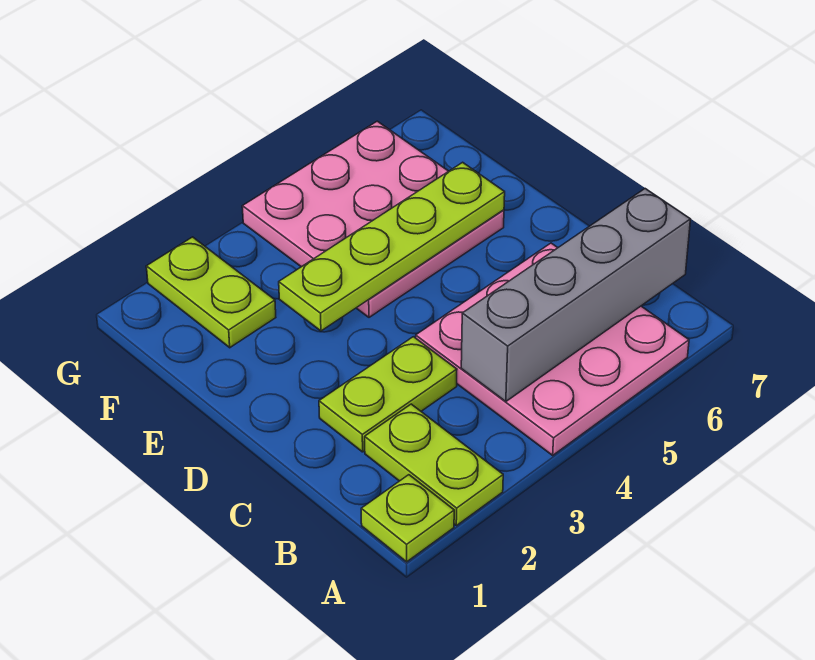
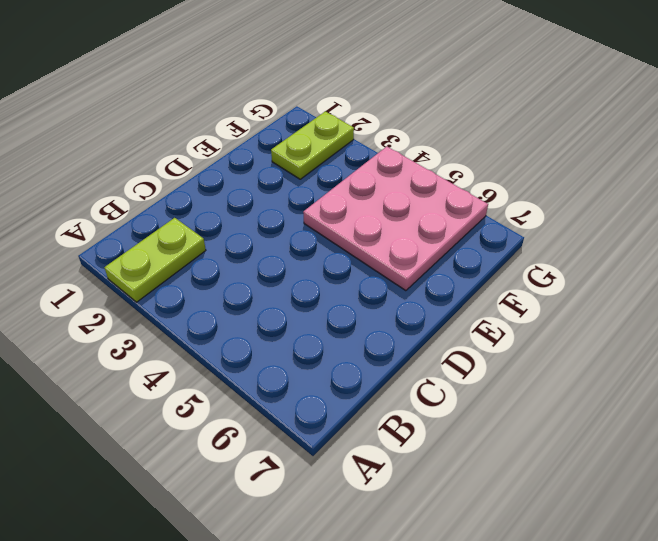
none -> lime plate A1 level 1
none -> pink plate A4:C6 level 1

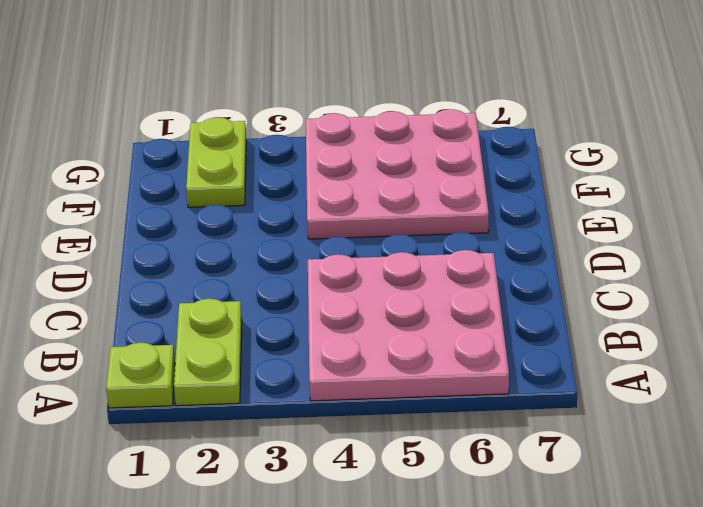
none -> lime plate C2:C3 level 1
none -> grey brick B4:B7 level 2

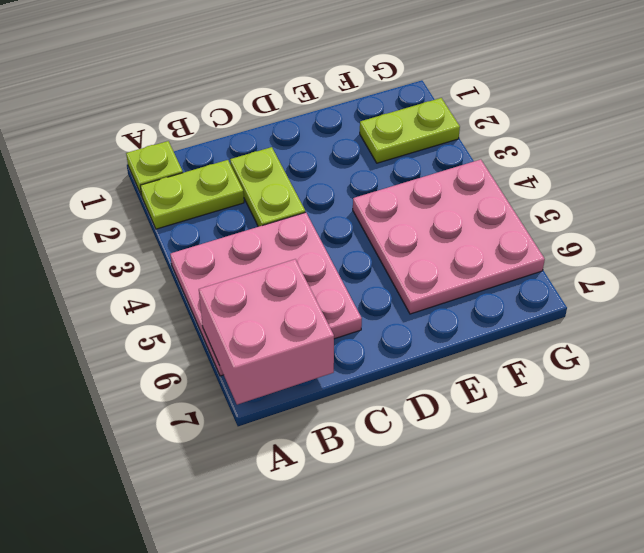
pink brick A6:B7 level 2 -> grey brick B4:B7 level 2
none -> lime plate E3:E6 level 2

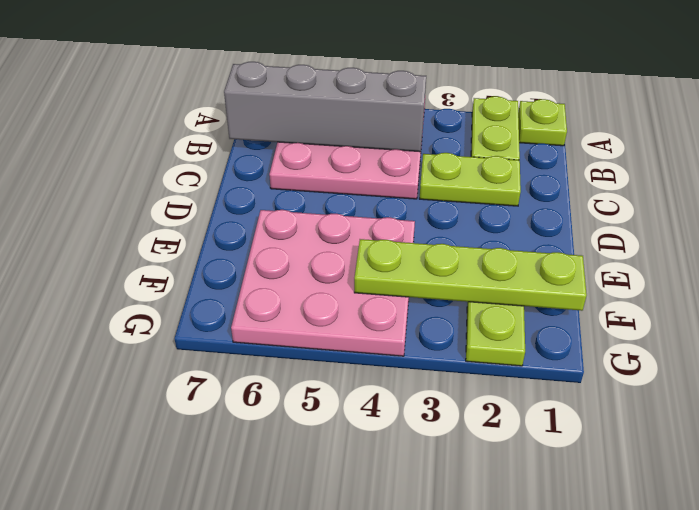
lime plate F1:F4 level 2 -> lime plate E3:E6 level 2

